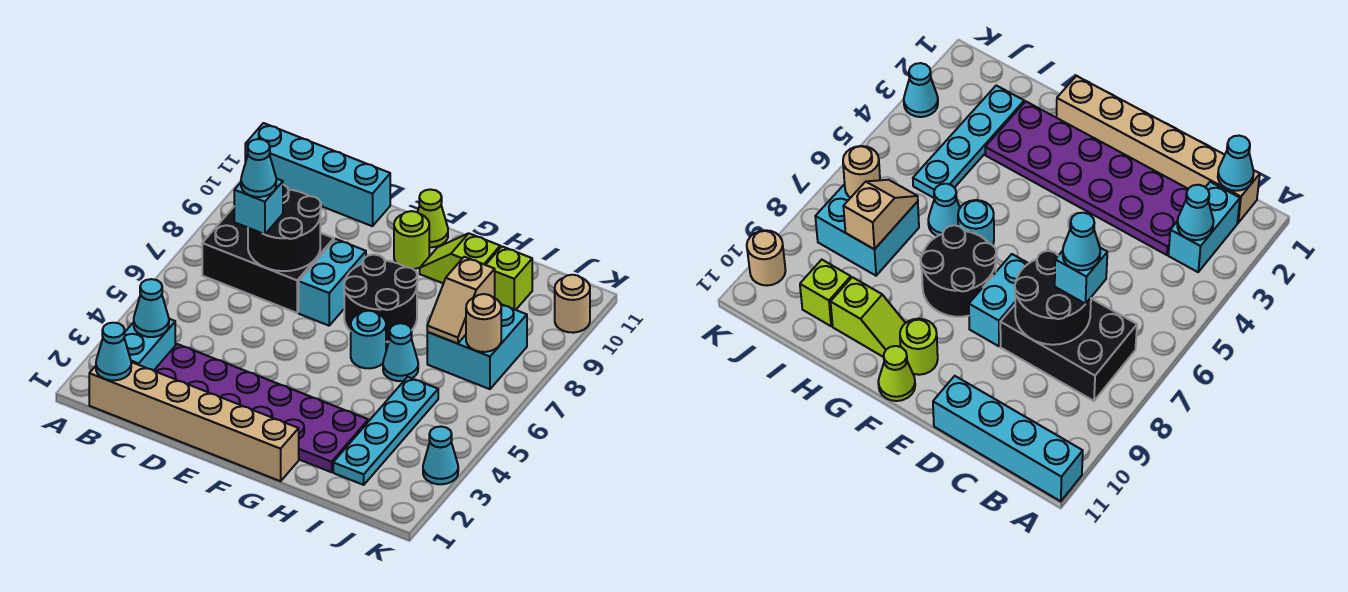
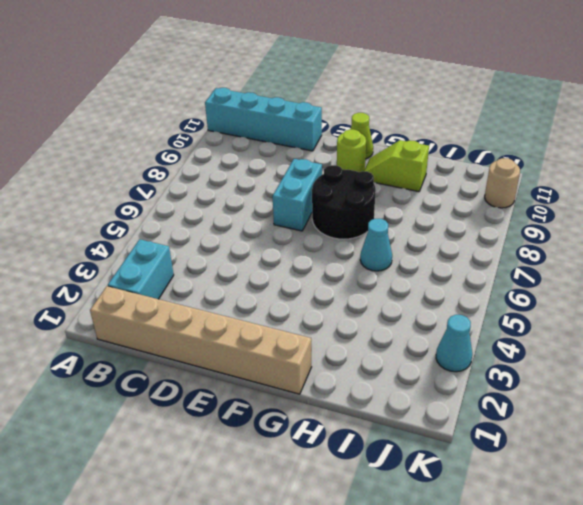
none -> black brick B7:D8 level 1
none -> purple plate C2:H3 level 1
none -> cyan round brick G6 level 1

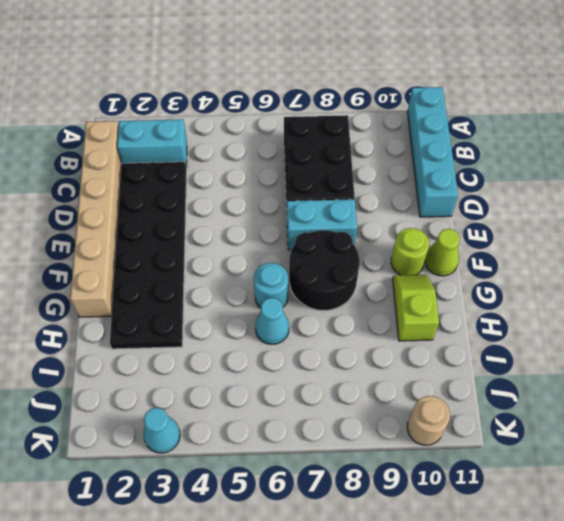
black plate C2:H3 level 1 -> purple plate C2:H3 level 1
none -> cyan plate I2:I5 level 1
none -> cyan brick I7:J8 level 1
none -> lime brick I10 level 1

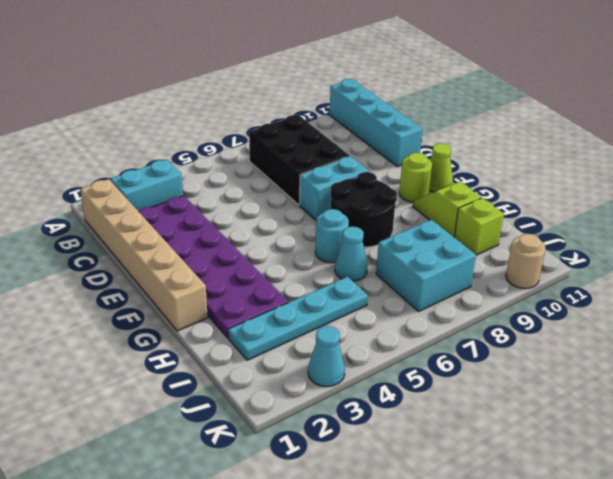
none -> cyan cone B1 level 2
none -> cyan cone B3 level 2
none -> black round brick C7:D8 level 2

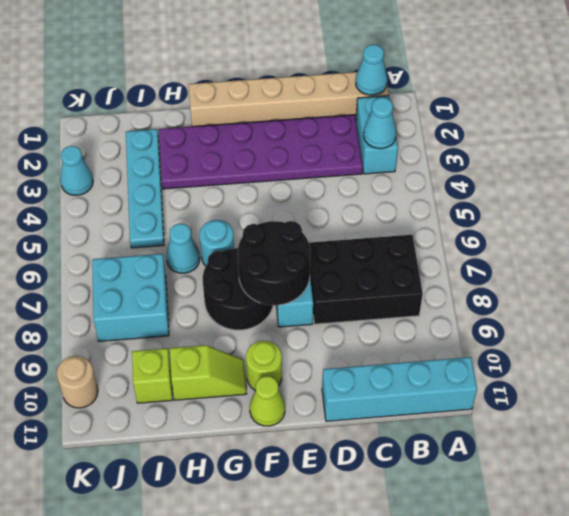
black round brick E7:F8 level 2 -> black round brick C7:D8 level 2
none -> tan slope I7:I8 level 2 top 8
none -> tan round brick J7 level 2
none -> cyan brick C7 level 3

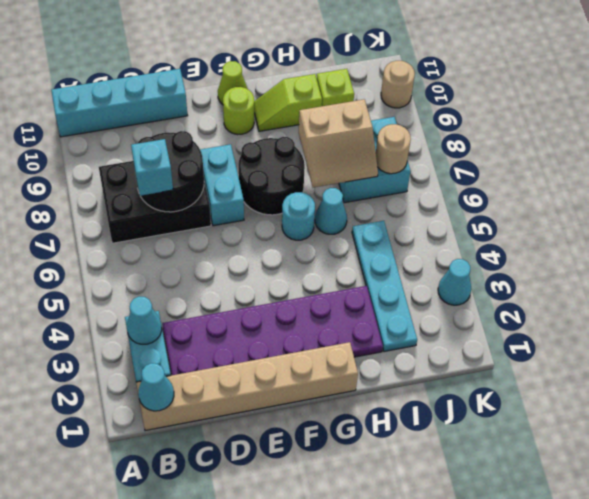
tan slope H7:I8 level 2 top 8 -> tan slope I7:I8 level 2 top 8
none -> cyan cone C7 level 4

